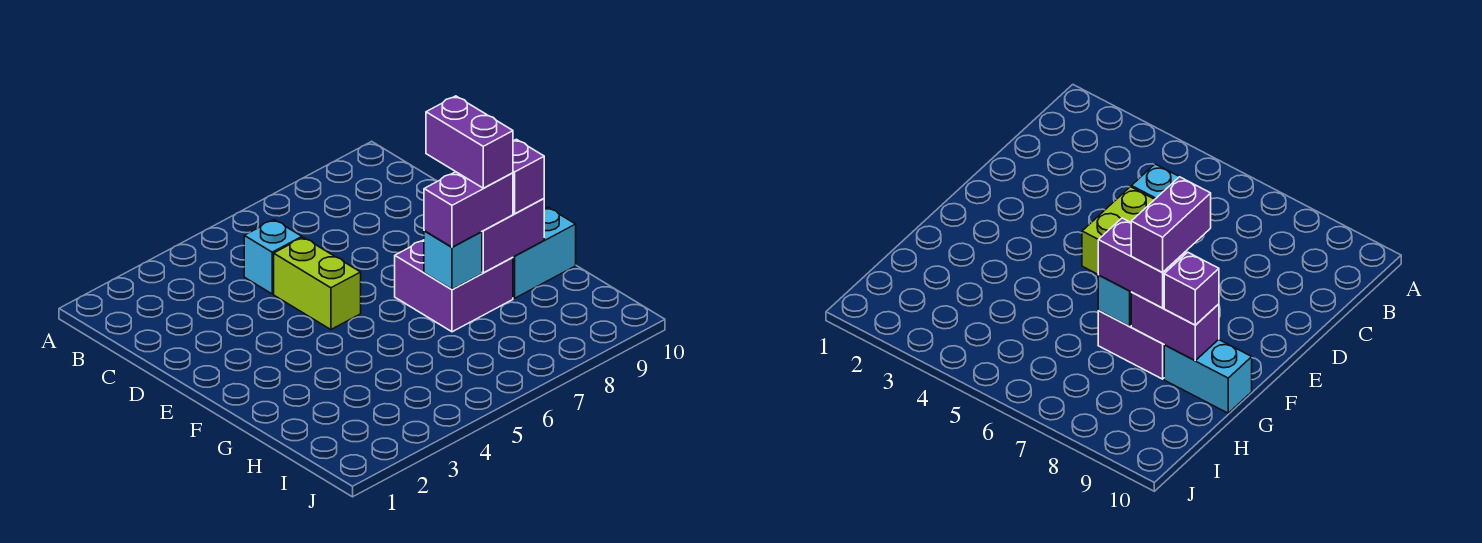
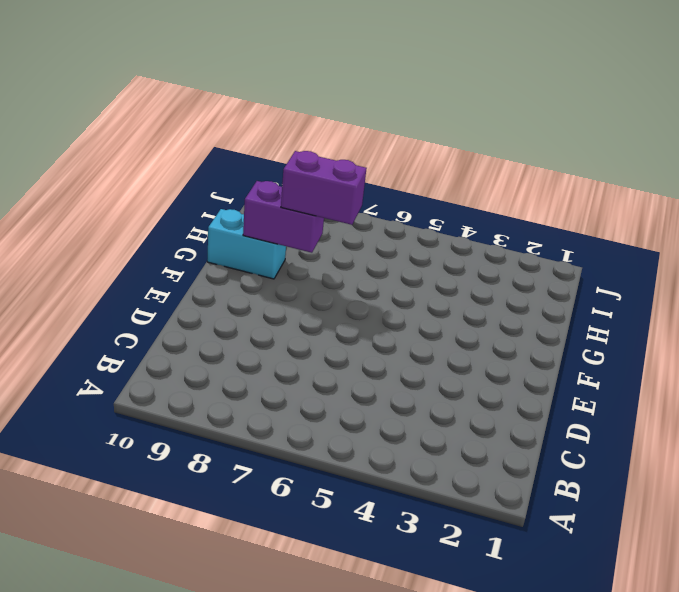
none -> cyan brick C5 level 1
none -> lime brick D5:E5 level 1

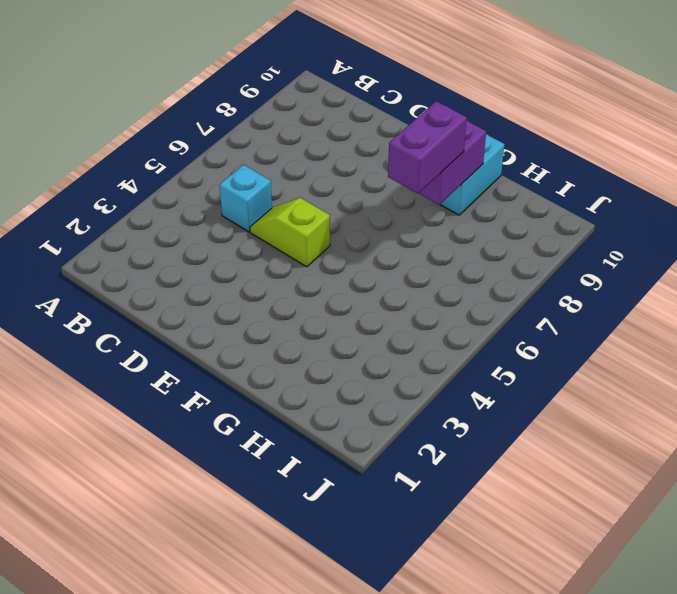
lime slope D5:E5 level 1 top E -> lime brick D5:E5 level 1
none -> purple brick F7:G8 level 1
none -> cyan brick G7 level 2

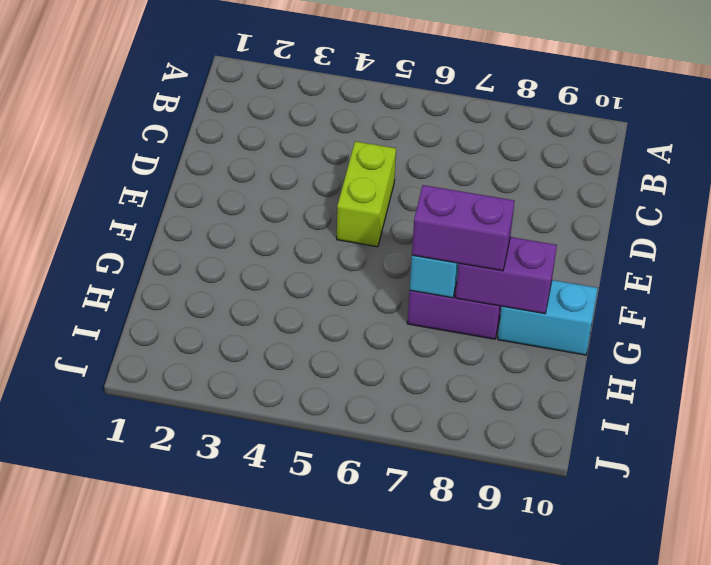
none -> cyan brick C5 level 1
none -> purple brick G9 level 3

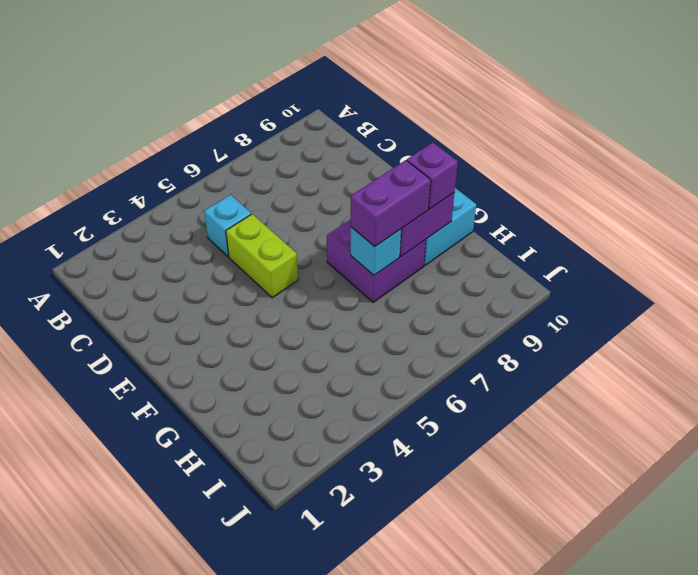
none -> purple brick F8:G8 level 4

